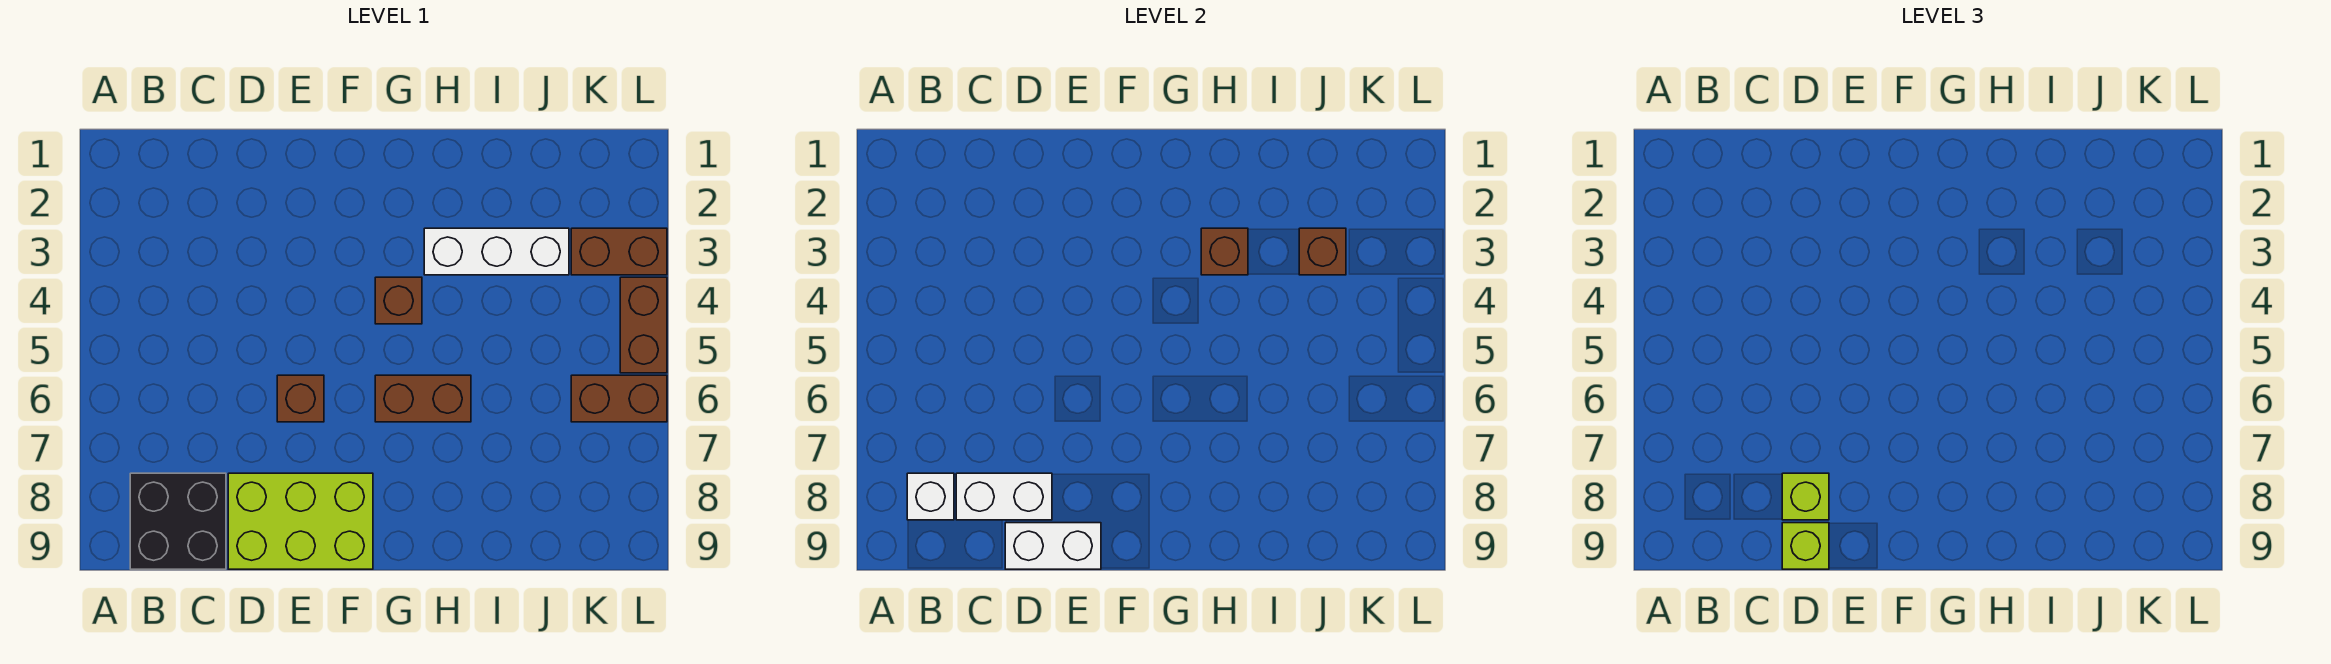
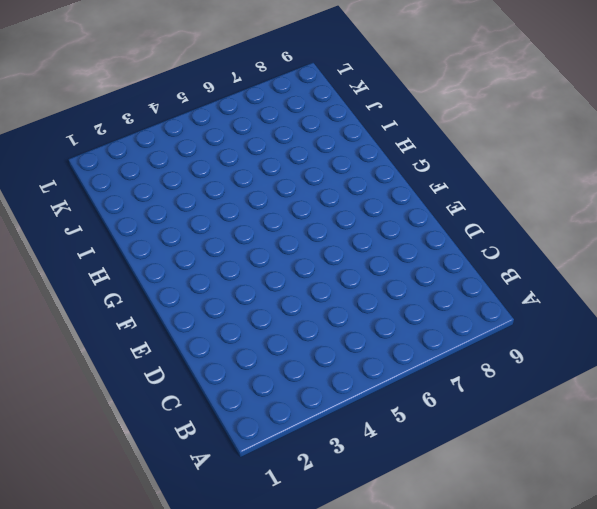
none -> black brick B8:C9 level 1
none -> lime brick D8:F9 level 1
none -> brown brick E6 level 1

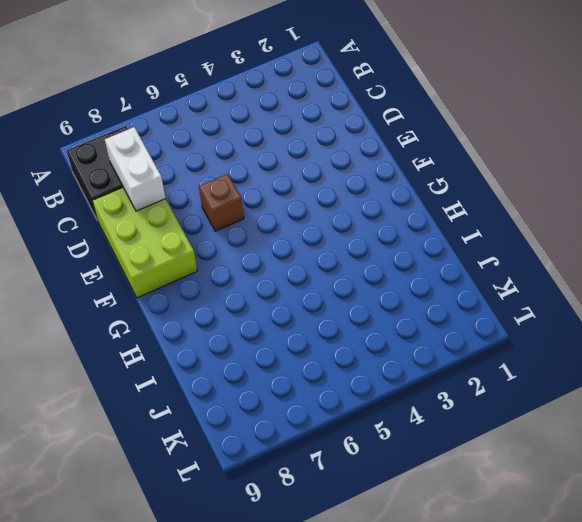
none -> brown brick G4 level 1
none -> brown brick G6:H6 level 1
none -> white brick H3:J3 level 1

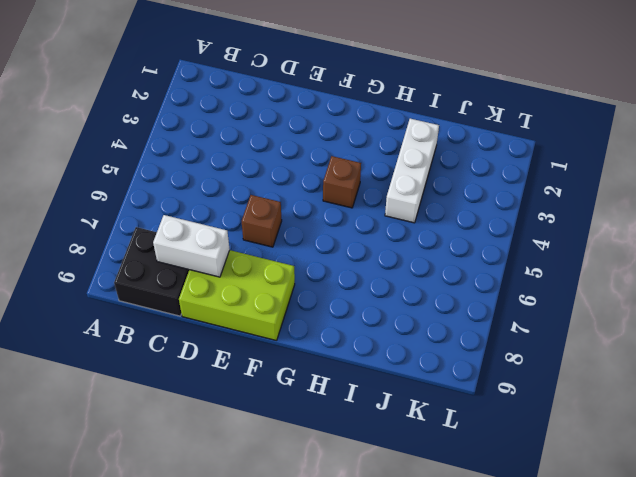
white brick I2:I4 level 1 -> white brick H3:J3 level 1
none -> brown brick G6:H6 level 1
none -> brown brick K3:L3 level 1
none -> brown brick K6:L6 level 1

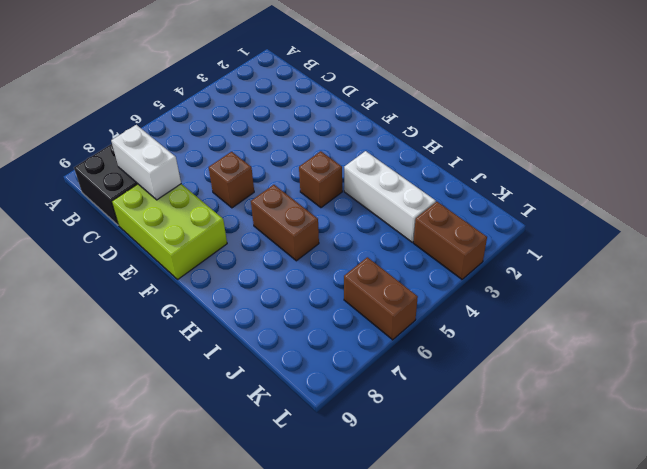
none -> brown brick L4:L5 level 1
none -> white brick B8 level 2
none -> white brick D9:E9 level 2

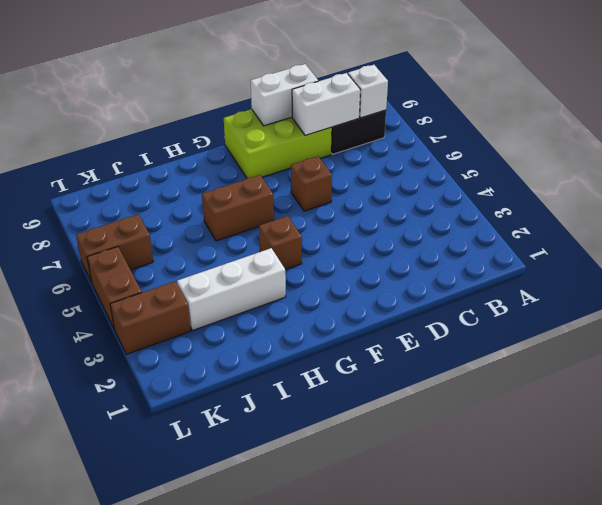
none -> brown brick H3 level 2
none -> brown brick J3 level 2
none -> lime brick D8 level 3

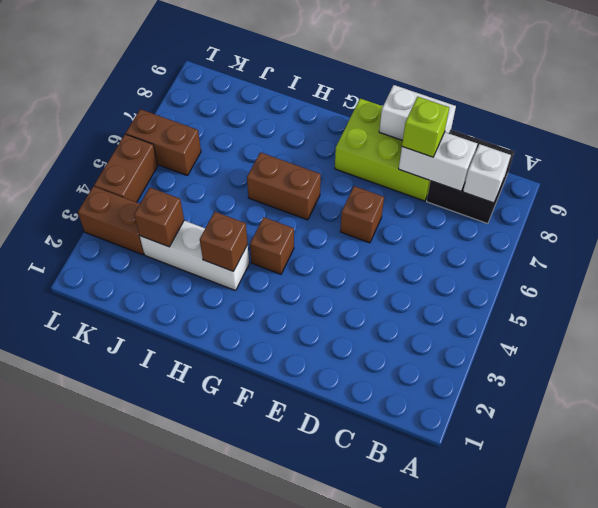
none -> lime brick D9 level 3

